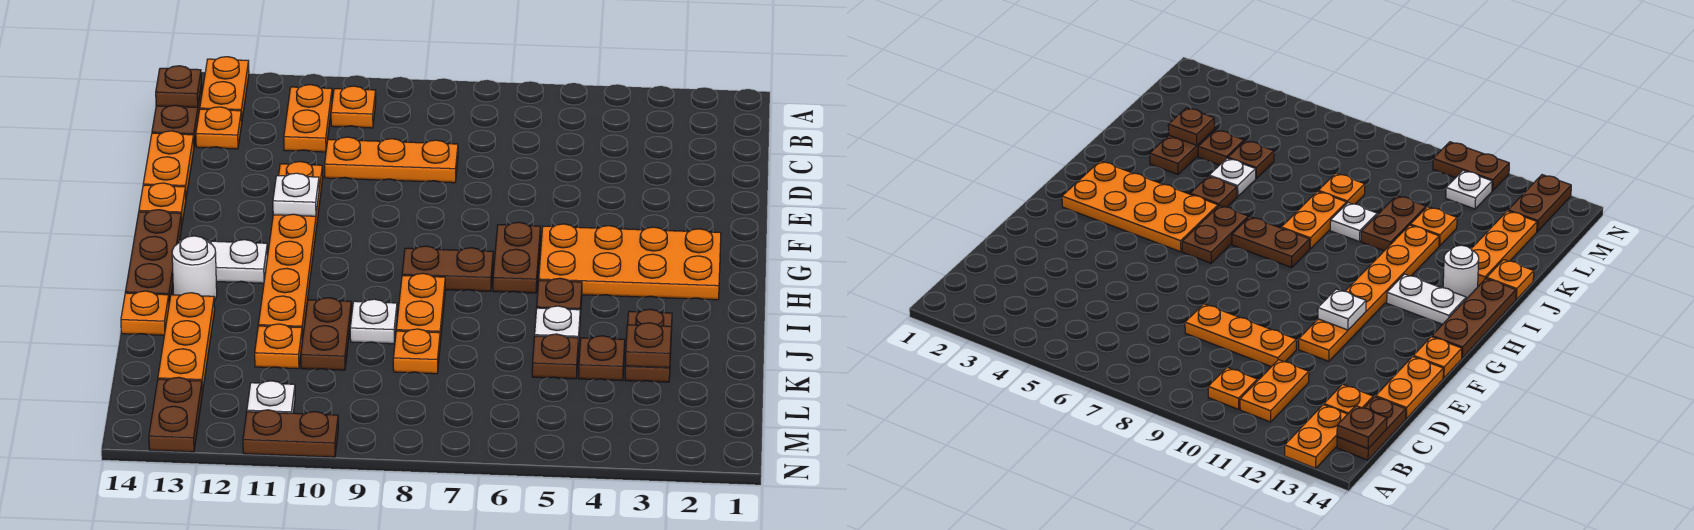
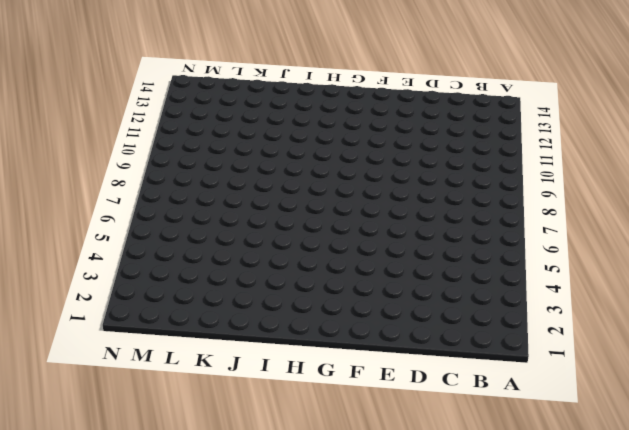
none -> orange plate A13:B13 level 1
none -> orange plate B10 level 1
none -> orange plate B11:C11 level 1
none -> brown plate B14:C14 level 1

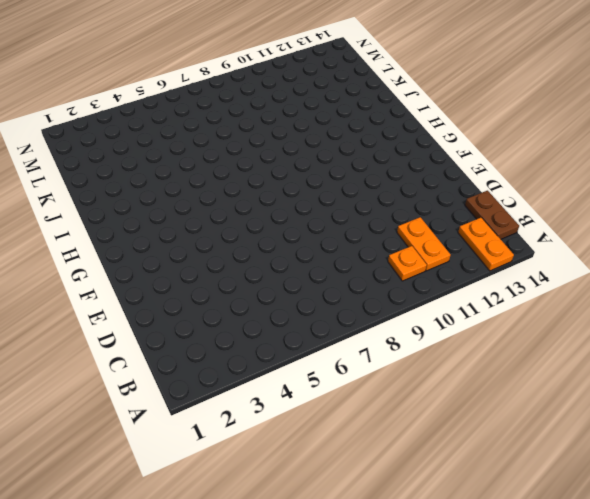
none -> orange plate C13 level 1
none -> orange plate D8:D10 level 1
none -> orange plate D14:E14 level 1
none -> orange plate E11:J11 level 1

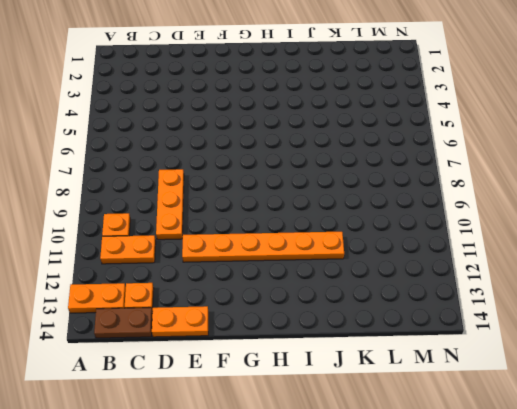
none -> orange plate F14 level 1
none -> orange plate G2:H5 level 1
none -> brown plate G6:H6 level 1
none -> brown plate G14:I14 level 1

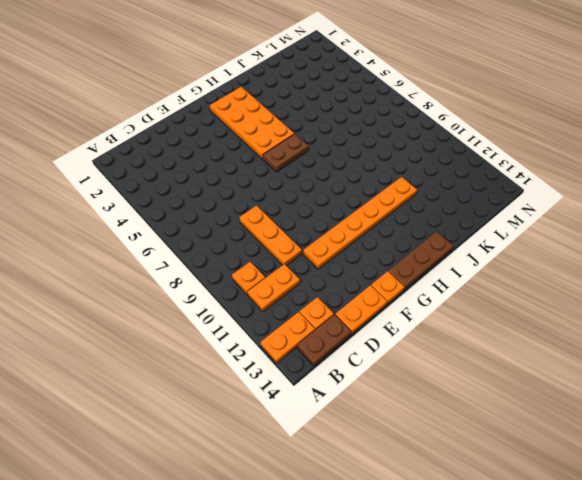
none -> brown plate H7:H8 level 1
none -> white plate H12:H13 level 1
none -> brown plate I5 level 1
none -> orange plate I8:J8 level 1

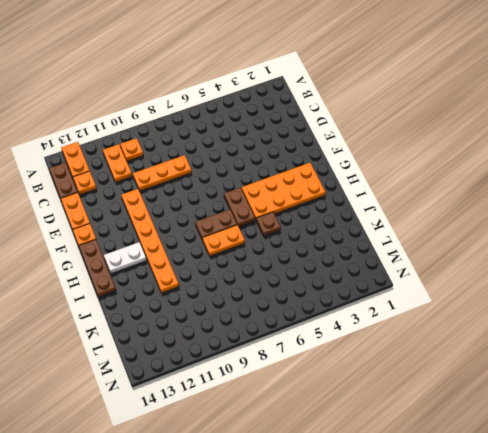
orange plate I7:I8 level 1 -> orange plate I8:J8 level 1
none -> white round brick I13 level 1
none -> brown plate J3:K3 level 1
none -> white plate J5 level 1
none -> white plate J9 level 1

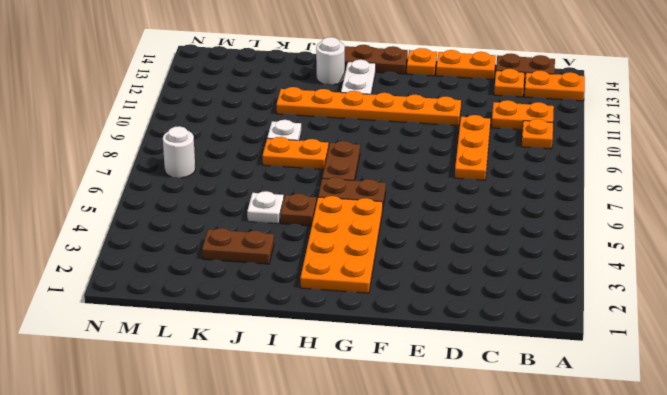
white round brick M7 level 1 -> none
none -> brown plate J10:K10 level 1
none -> orange plate J13:L13 level 1
none -> orange plate J14 level 1
none -> brown plate K4 level 1

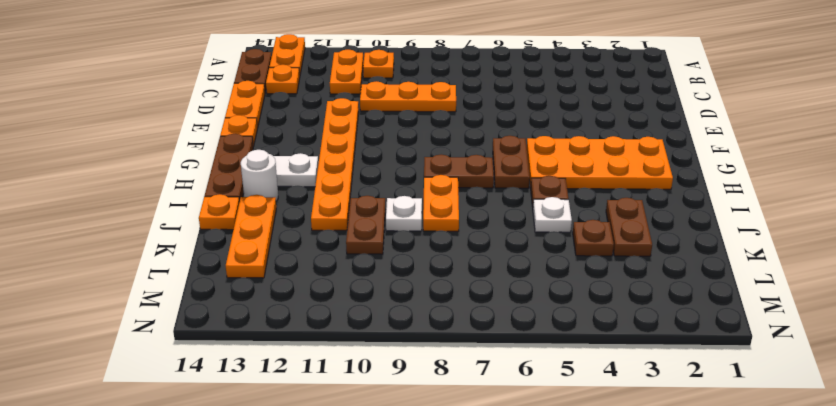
none -> brown plate K5 level 1
none -> orange plate K8 level 1
none -> orange plate K11 level 1
none -> white plate M11 level 1

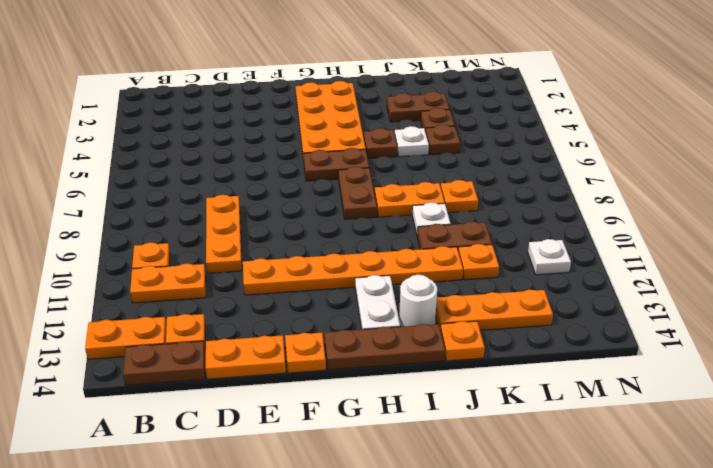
none -> brown plate M13:N13 level 1
none -> brown plate N10:N11 level 1
none -> brown plate B14 level 2
none -> white plate F11 level 2

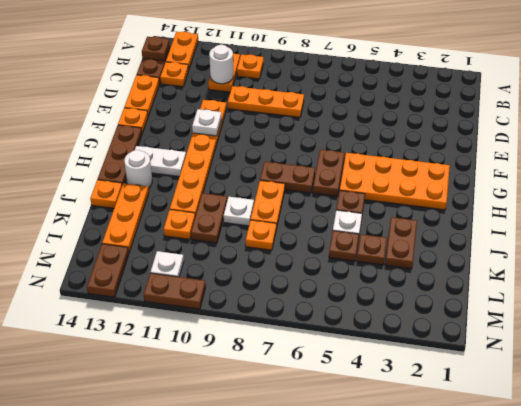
white round brick C11 level 2 -> none
none -> brown plate K3 level 2

